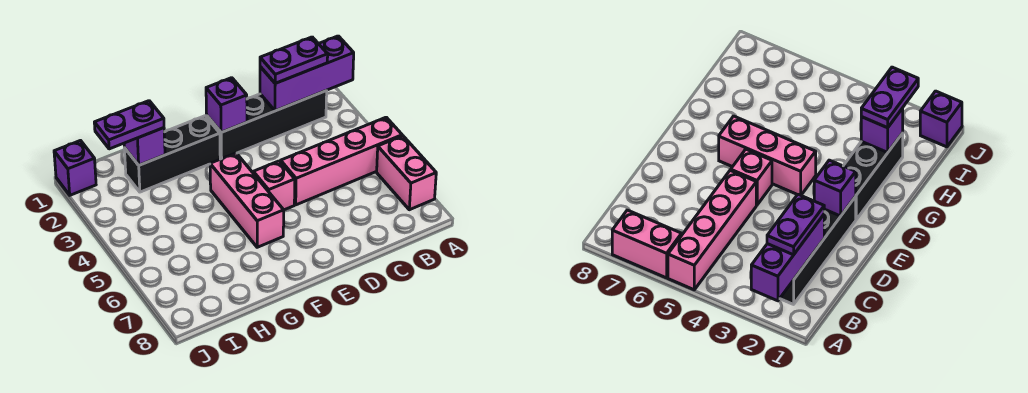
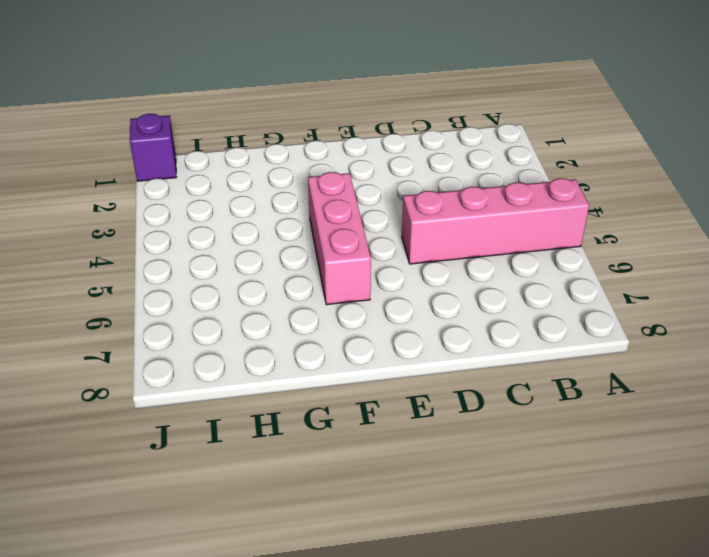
none -> pink brick A6:A7 level 1
none -> black brick B2:E2 level 1
none -> pink brick E5 level 1

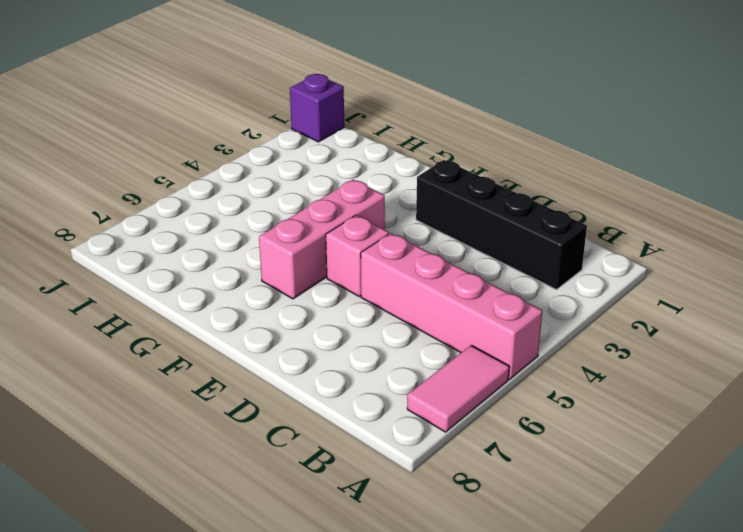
pink tile A6:A7 level 1 -> pink brick A6:A7 level 1
none -> black brick F2:H2 level 1
none -> purple brick A2:C2 level 2
none -> purple brick E2 level 2

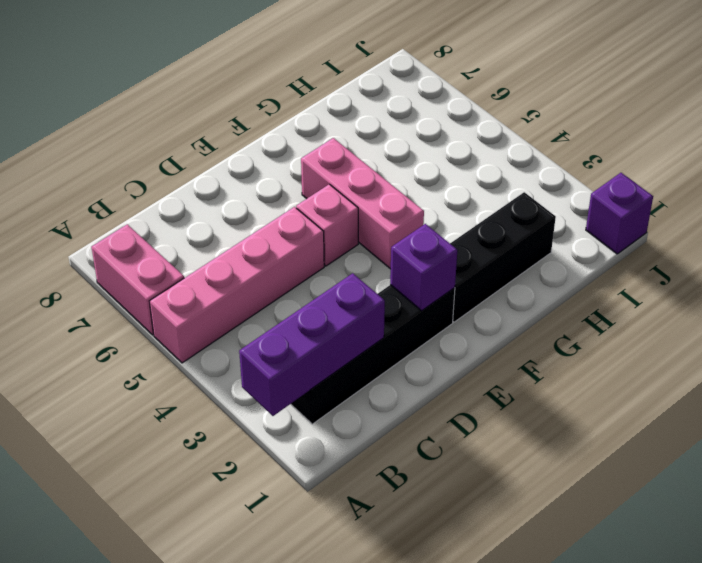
none -> purple brick H2 level 2
none -> purple plate B2:C2 level 3
none -> purple plate H2:I2 level 3

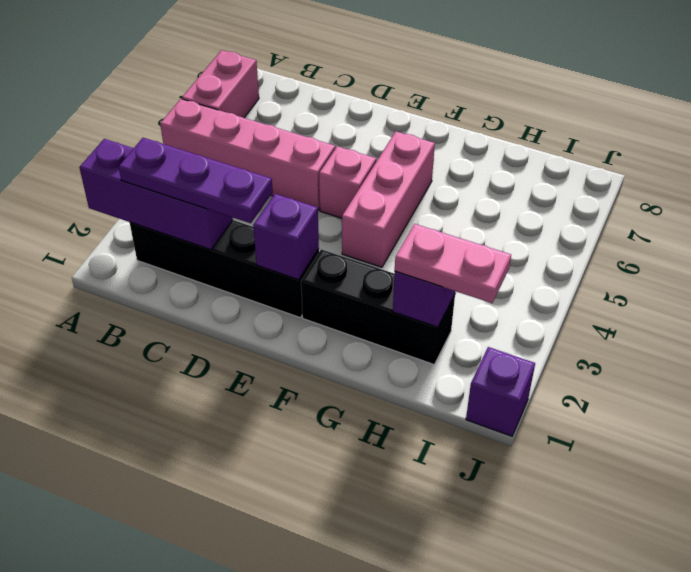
purple plate B2:D2 level 3 -> purple plate B2:C2 level 3
pink plate H2:I2 level 3 -> purple plate H2:I2 level 3

